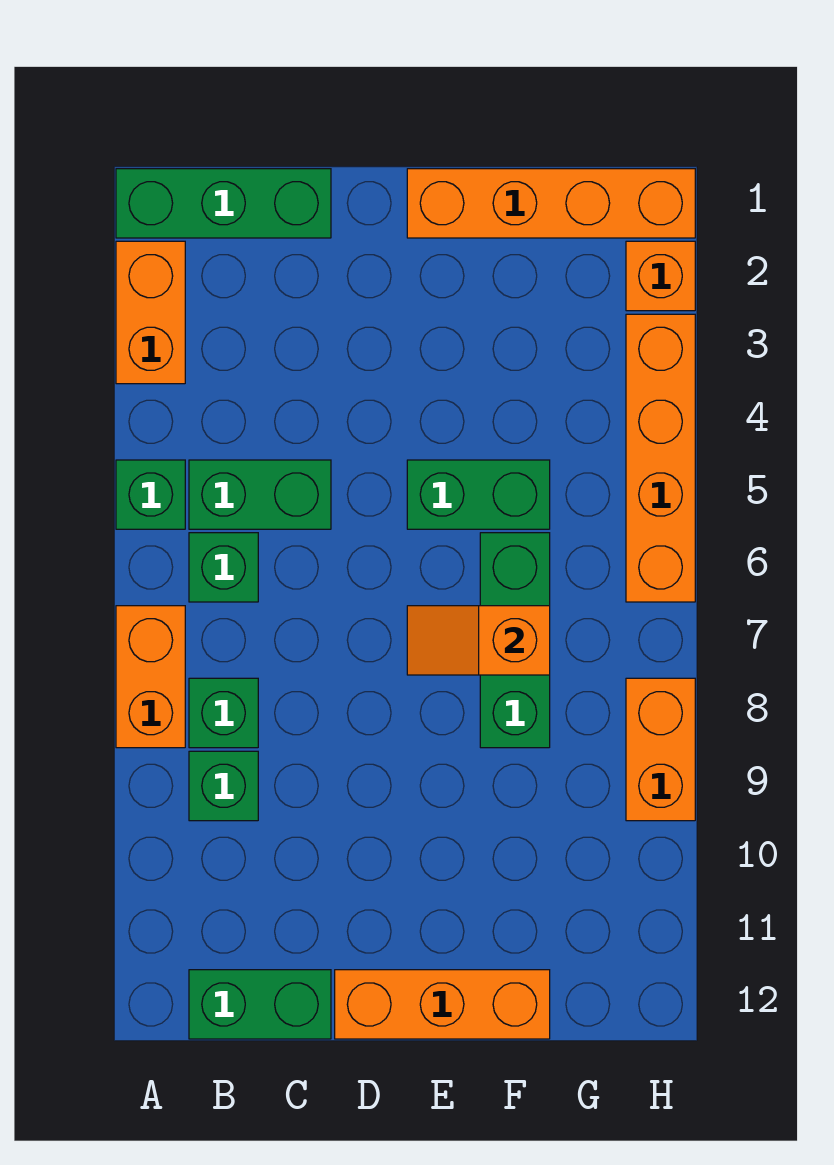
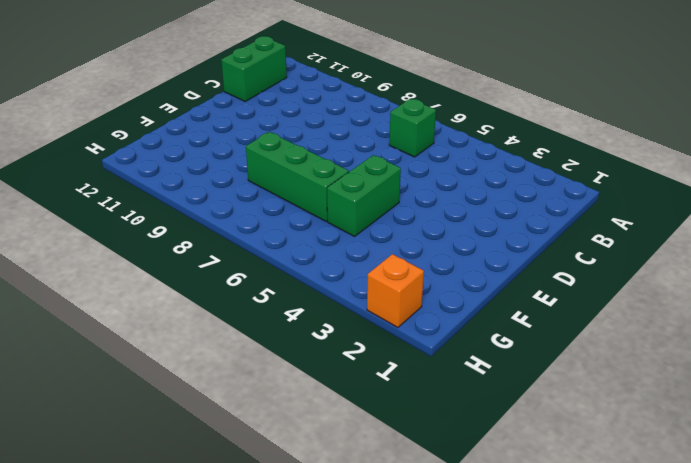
none -> green brick A1:C1 level 1
none -> orange brick A2:A3 level 1
none -> green brick A5 level 1

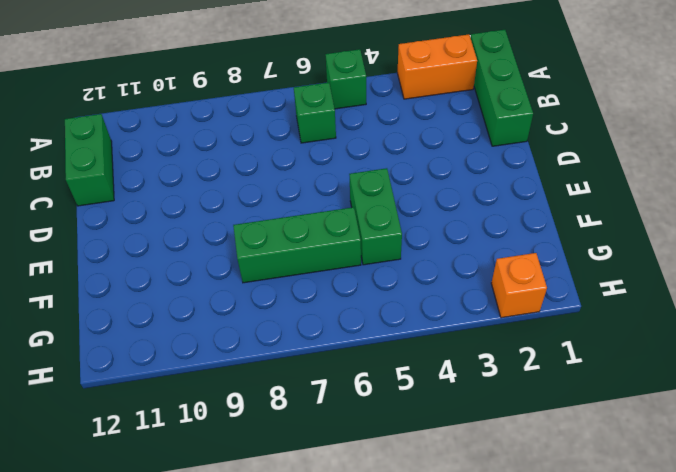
none -> orange brick A7:A8 level 1
none -> green brick B5:C5 level 1
none -> green brick B8 level 1

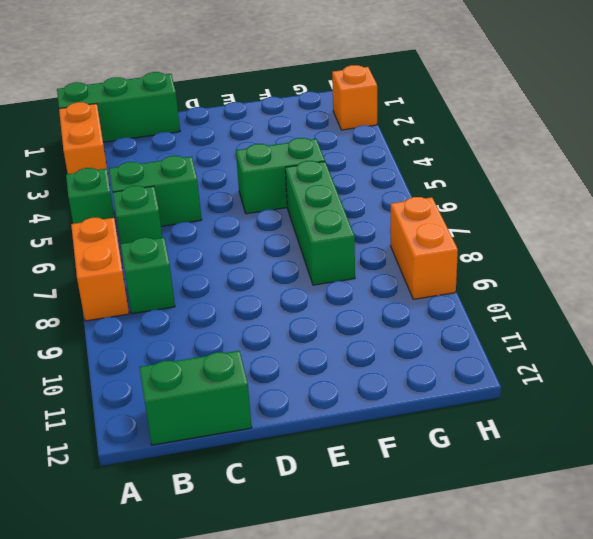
none -> green brick B9 level 1
none -> orange brick D12:F12 level 1
none -> orange brick E1:H1 level 1

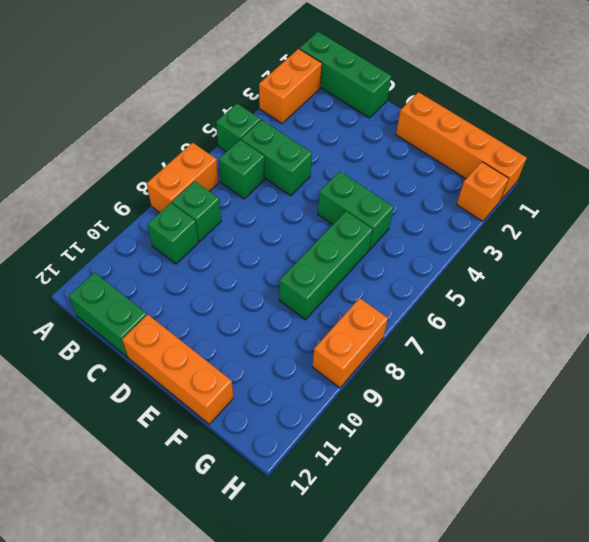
none -> orange brick H3:H6 level 1
none -> orange slope E7:F7 level 2 top F

